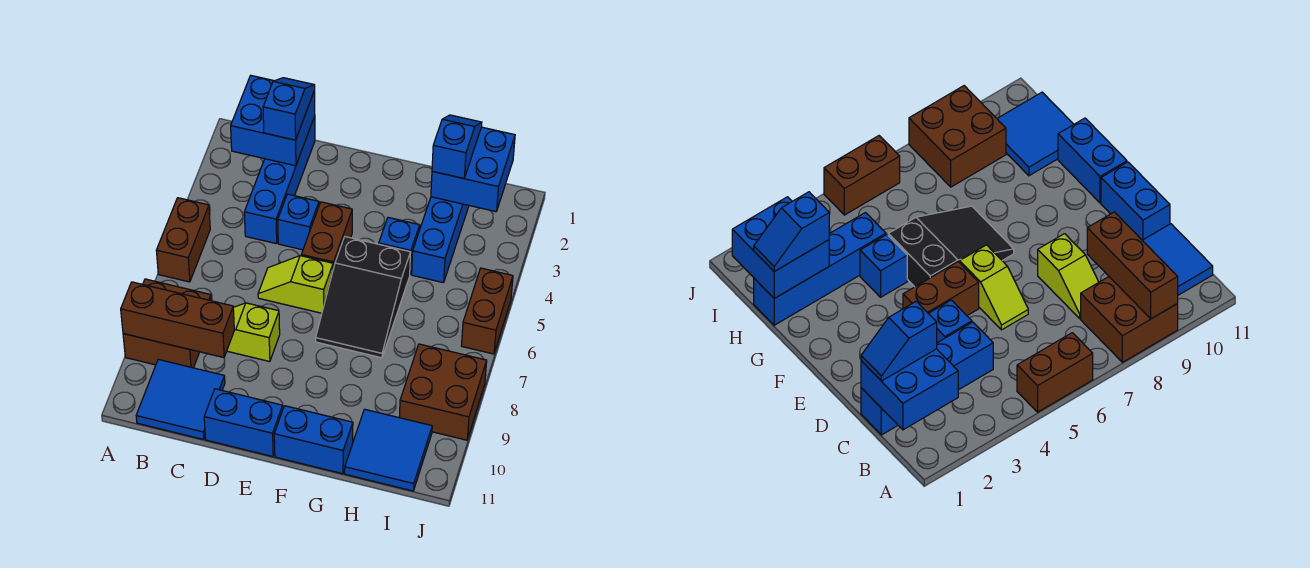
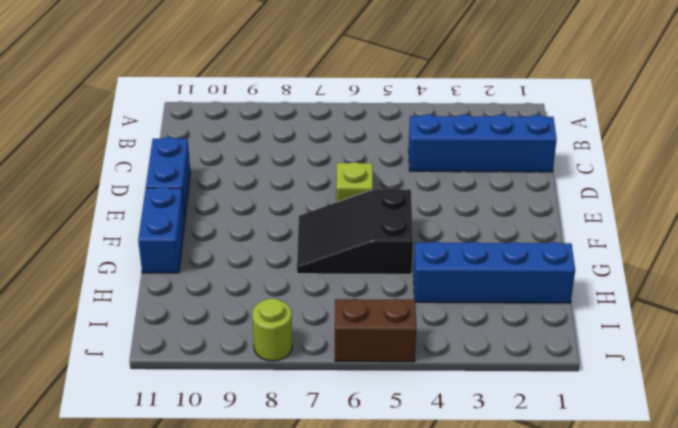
lime round brick J8 level 1 -> brown brick I8:J9 level 1
none -> brown brick A5:A6 level 1
none -> brown brick A8:B9 level 1
none -> blue tile B10:C11 level 1

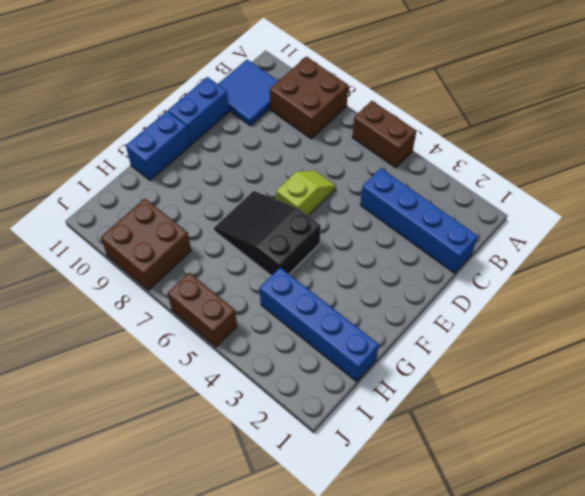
none -> lime slope C8:D8 level 1 top D
none -> blue brick D4 level 1
none -> brown brick E4:E5 level 1

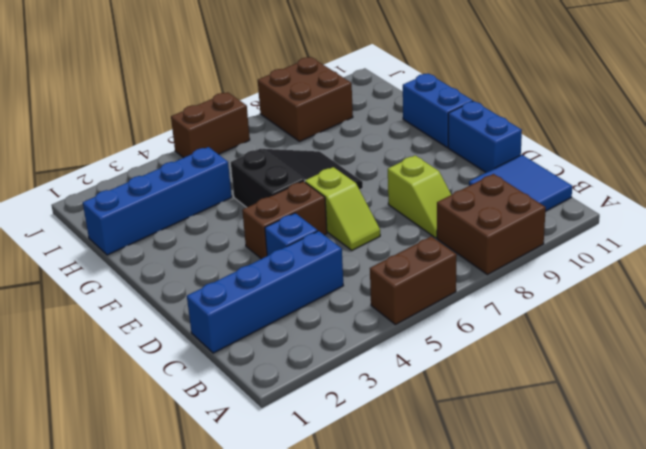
none -> blue brick G4 level 1
none -> blue tile H10:I11 level 1
none -> brown brick A9:C9 level 2

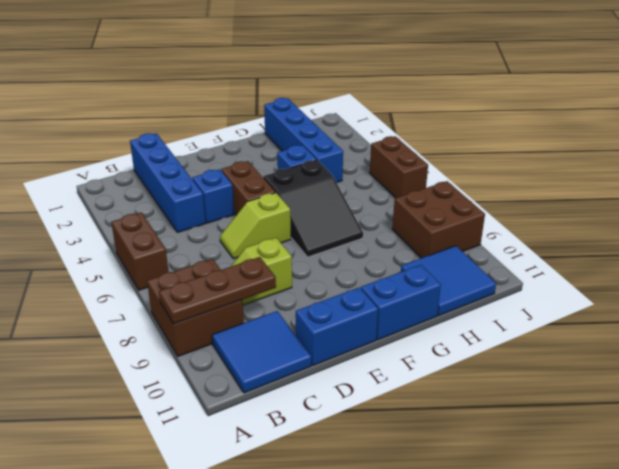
brown plate A9:C9 level 2 -> brown brick A9:C9 level 2
none -> blue brick B1:C2 level 2
none -> blue brick H1:I2 level 2
none -> blue slope C1:C2 level 3 top 2

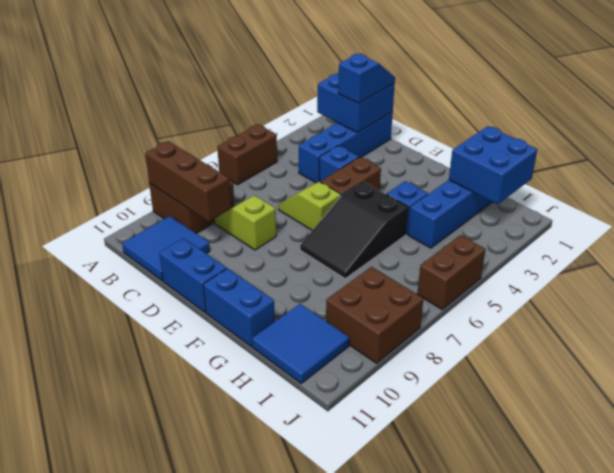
none -> blue slope H1:H2 level 3 top 2

